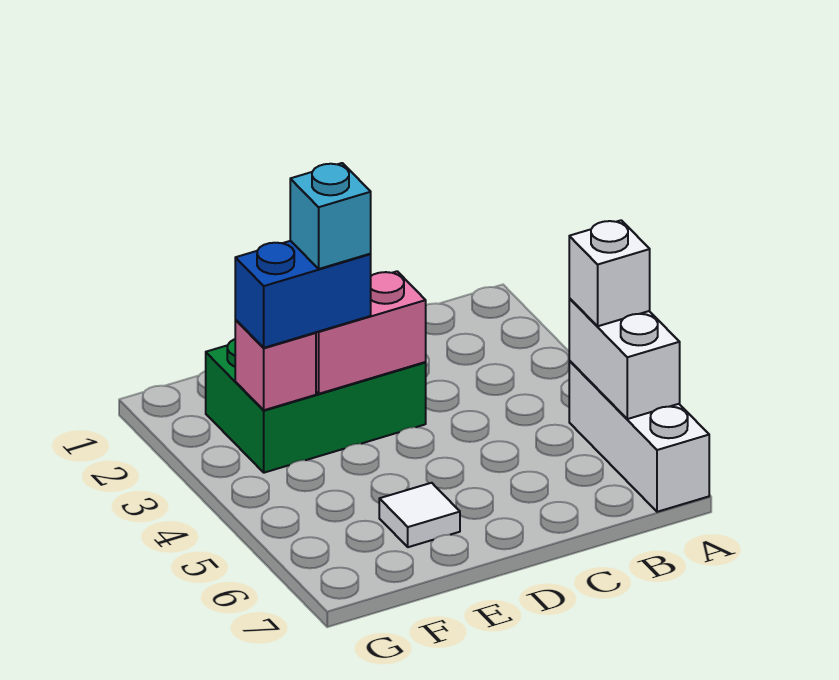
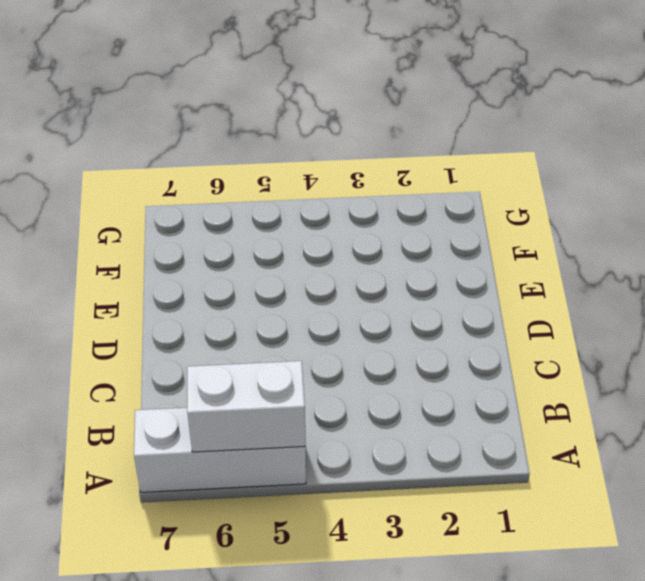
none -> green brick D2:F3 level 1
none -> white tile E6 level 1

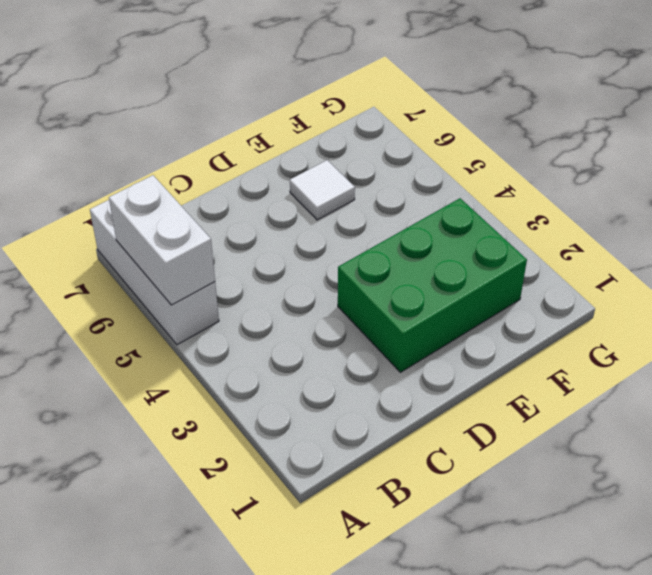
none -> pink brick D3:E3 level 2
none -> pink brick F3 level 2

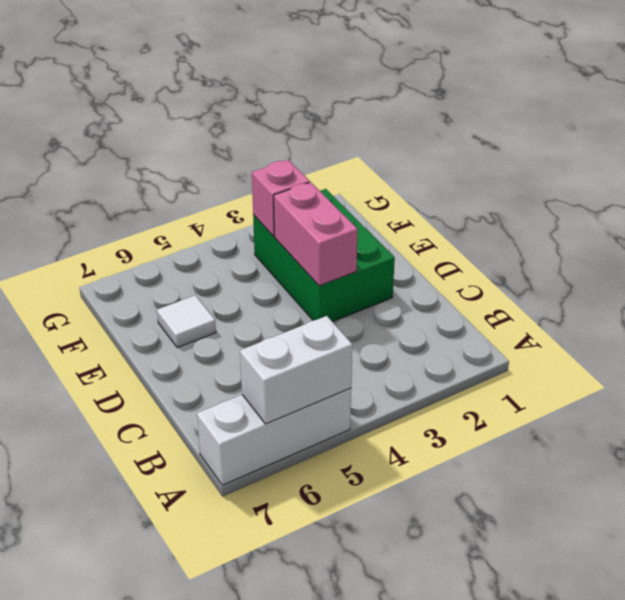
none -> white brick A5 level 3
none -> blue brick E3:F3 level 3

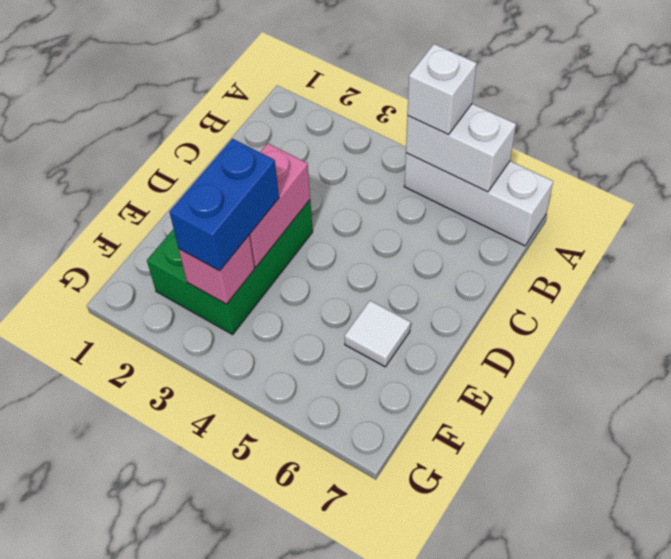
none -> cyan brick E3 level 4

